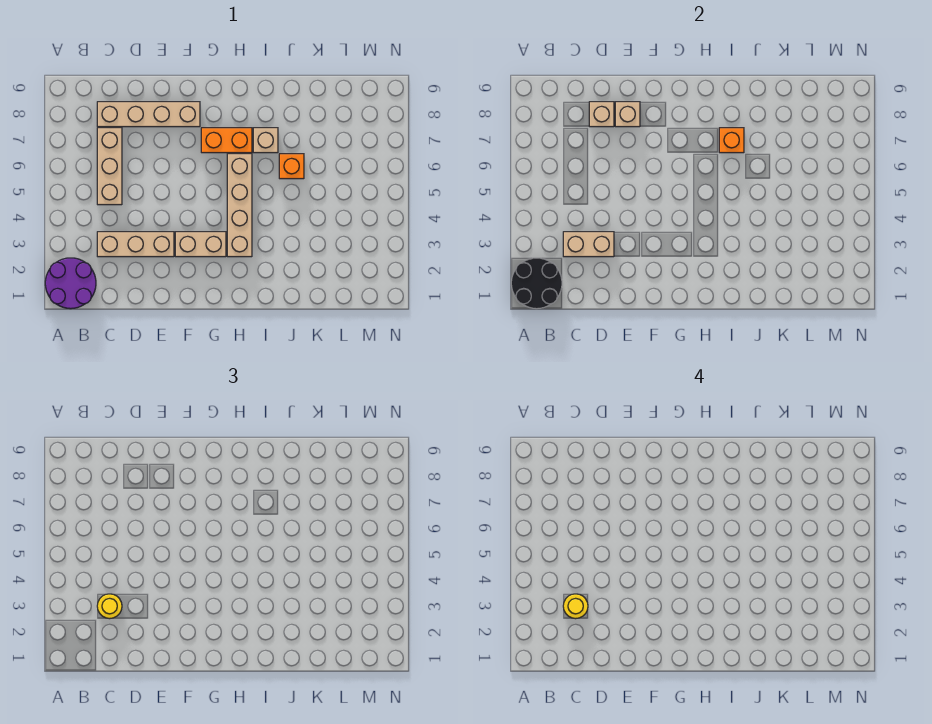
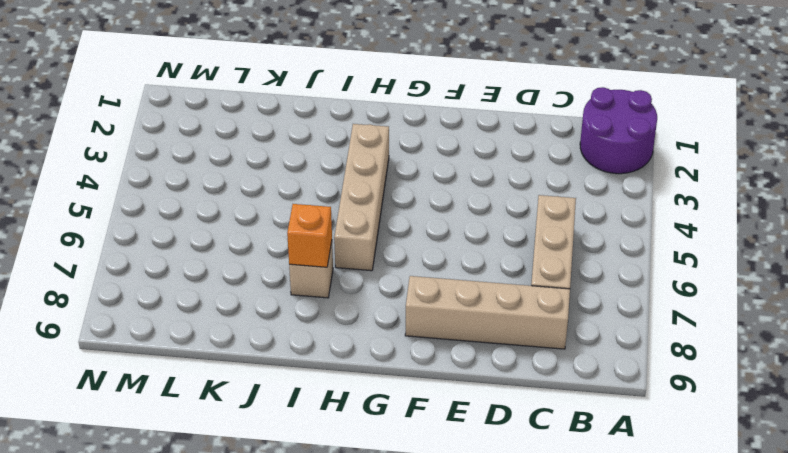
none -> tan brick C3:E3 level 1
none -> tan brick F3:G3 level 1
none -> orange brick G7:H7 level 1

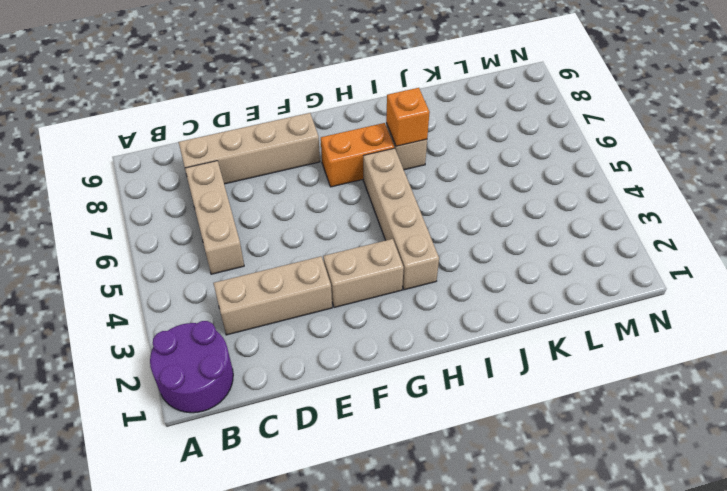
none -> orange brick J6 level 1
none -> black round brick A1:B2 level 2
none -> tan brick C3:D3 level 2

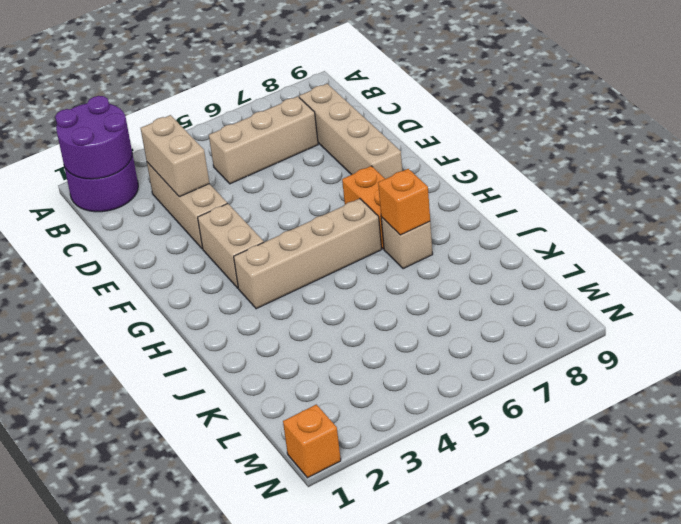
purple round brick A1:B2 level 2 -> black round brick A1:B2 level 2
orange brick N1 level 1 -> orange brick J6 level 1
none -> tan brick D8 level 2
none -> tan brick E8 level 2
none -> yellow round brick C3 level 3

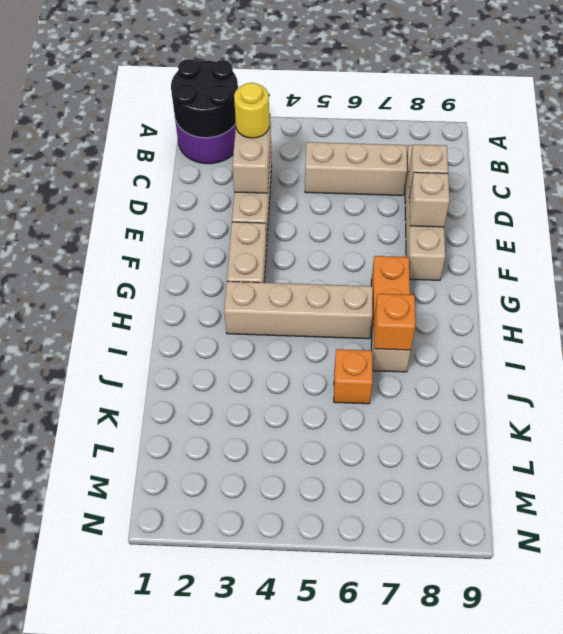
none -> yellow round brick C3 level 4

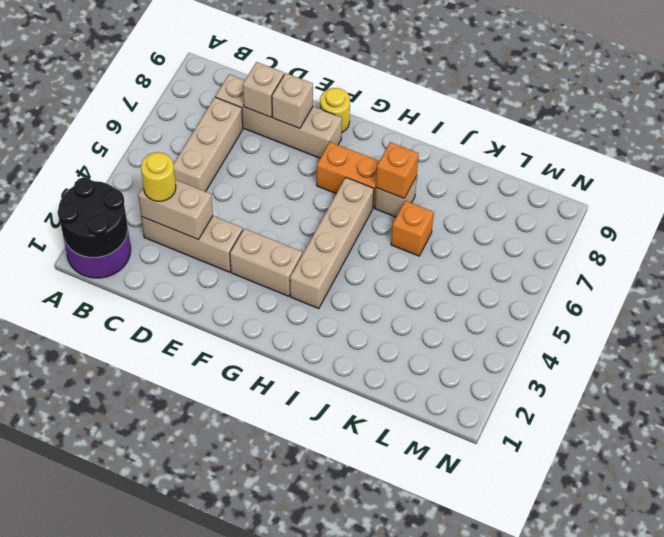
yellow round brick F9 level 1 -> yellow round brick C3 level 4

